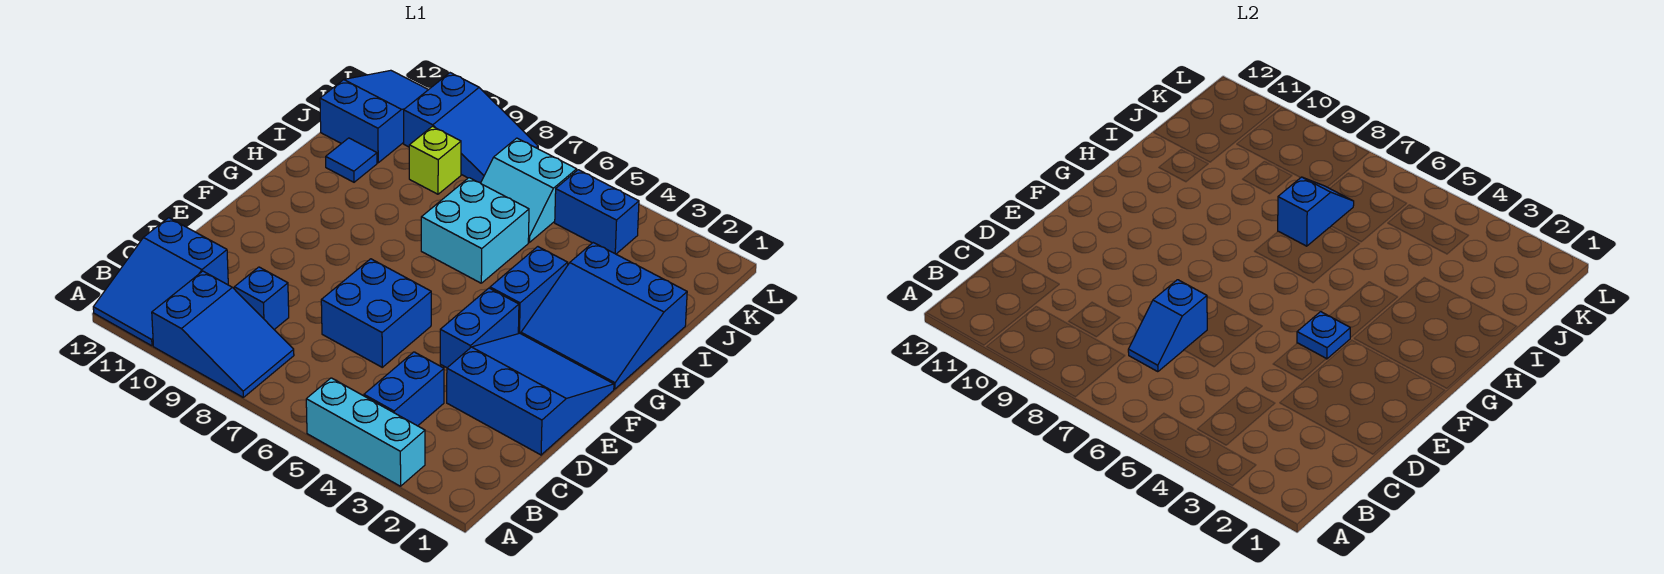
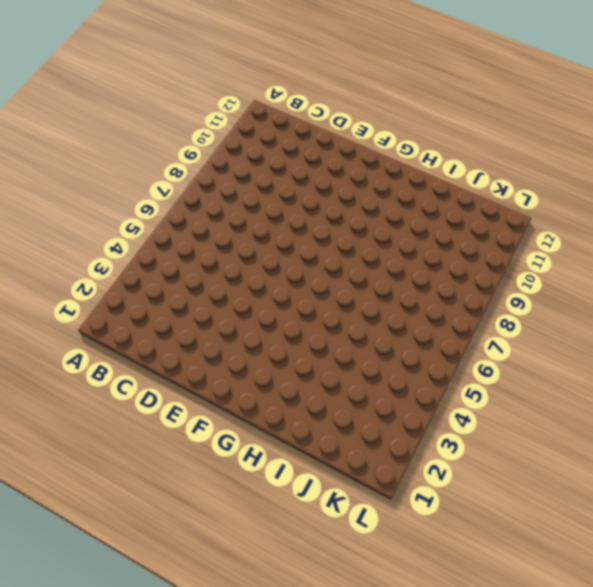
none -> cyan brick A3:A5 level 1
none -> blue slope A8:B10 level 1 top 10
none -> blue slope A11:C12 level 1 top C

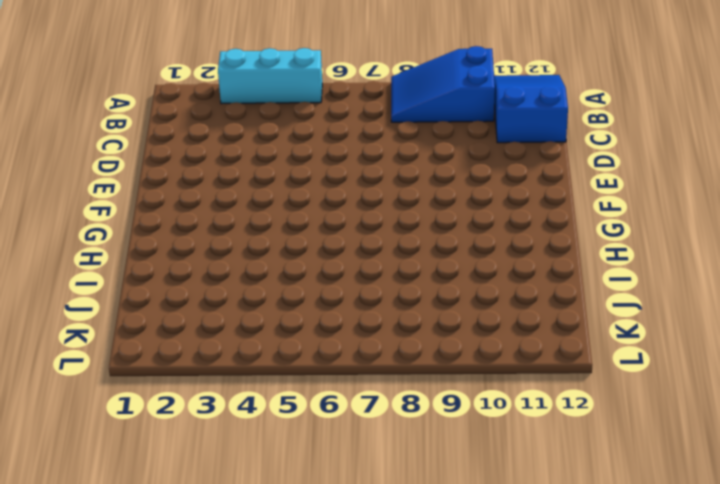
none -> blue brick B4:C4 level 1
none -> blue brick C9 level 1
none -> blue slope D1:F3 level 1 top D

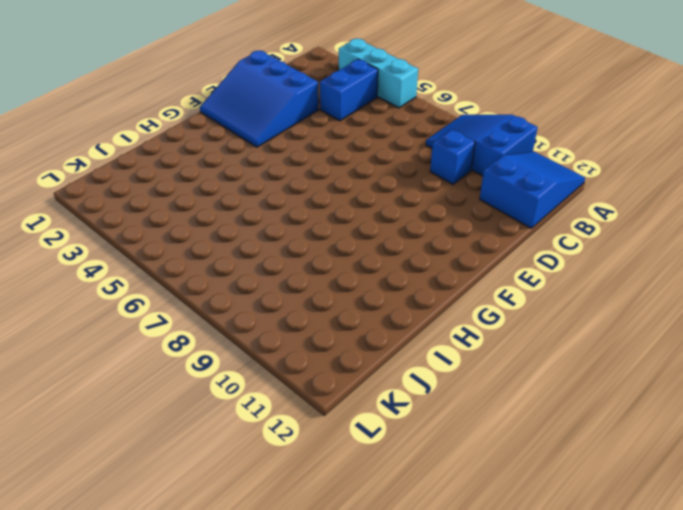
none -> blue brick D6:E7 level 1
none -> blue brick E4:F4 level 1
none -> blue slope G1:I3 level 1 top I

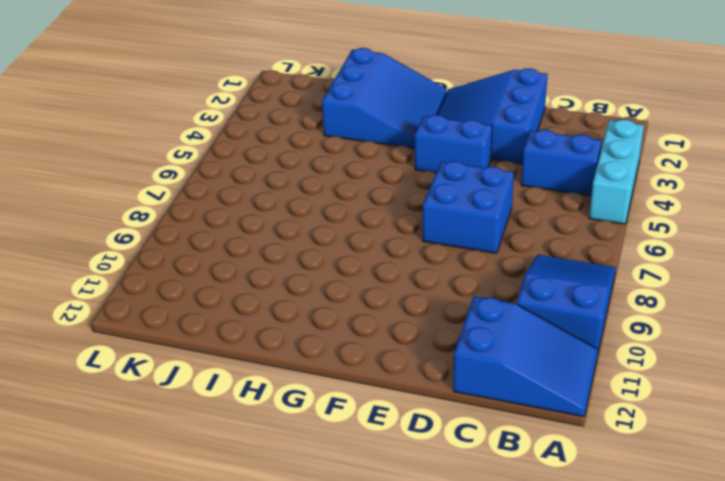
none -> blue brick C9 level 1
none -> blue brick G4:H4 level 1
none -> cyan brick H6:I7 level 1

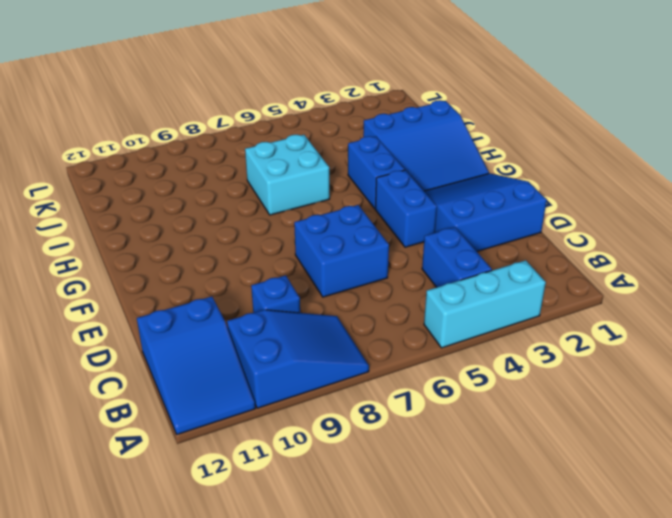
none -> blue tile I11 level 1
none -> cyan slope J6:K7 level 1 top K
none -> lime brick J9 level 1

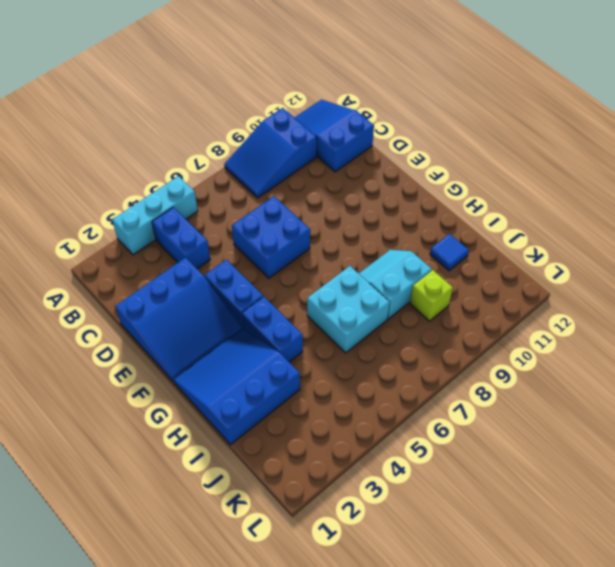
cyan slope H8:I9 level 1 top I -> cyan slope J6:K7 level 1 top K
none -> blue brick C9 level 1
none -> blue slope J11:L12 level 1 top J
none -> blue brick K4:K5 level 1

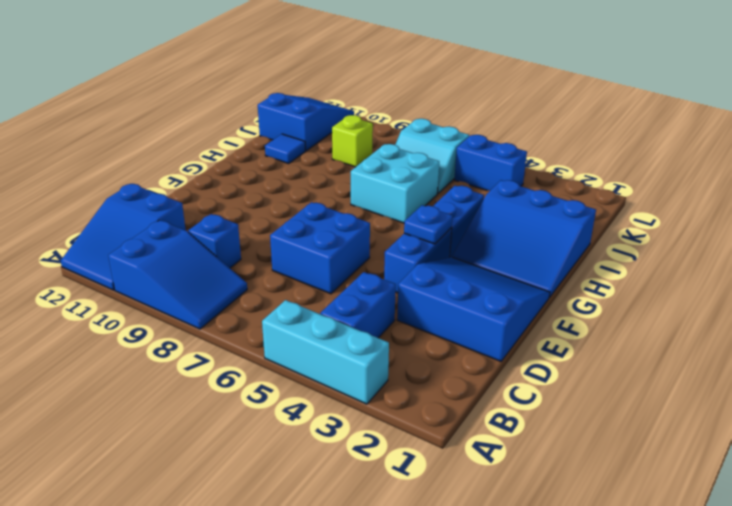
none -> blue slope K8:L10 level 1 top 10
none -> blue slope C7:D7 level 2 top D
none -> blue slope I7:J7 level 2 top I

